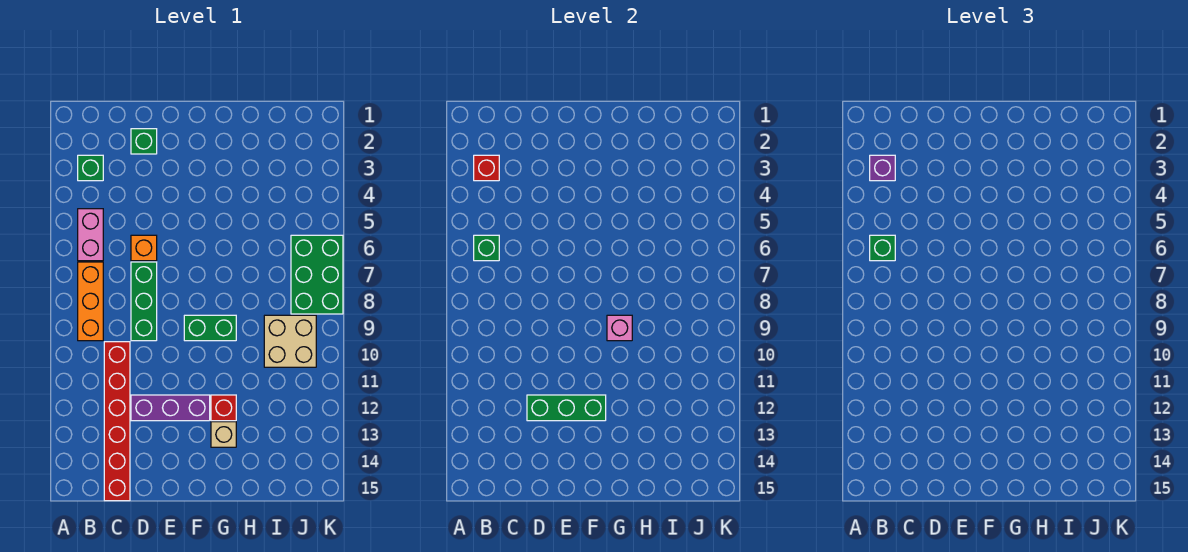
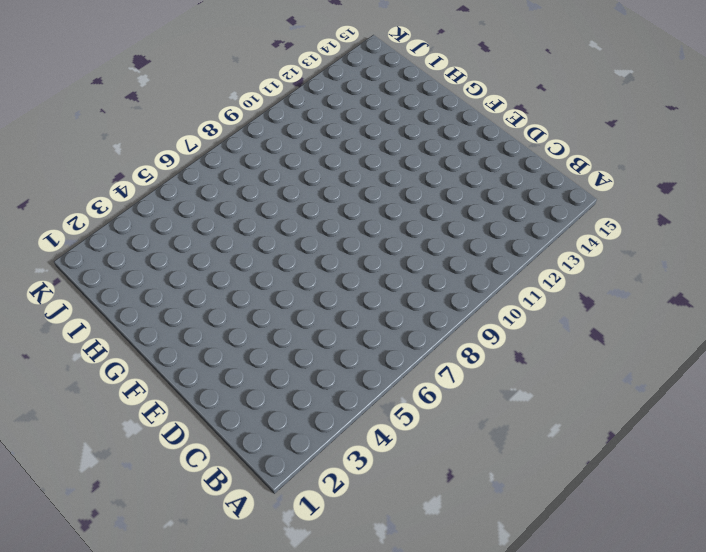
none -> green brick B3 level 1
none -> pink brick B5:B6 level 1
none -> orange brick B7:B9 level 1

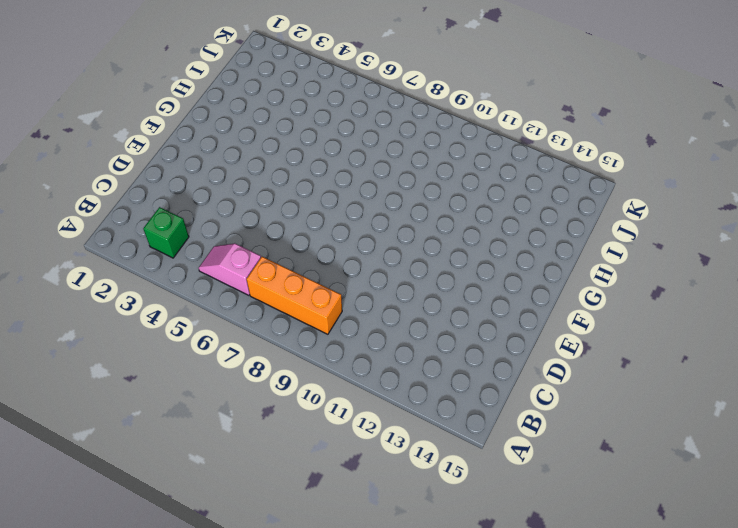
pink slope B5:B6 level 1 top 6 -> pink brick B5:B6 level 1
none -> red brick C10:C15 level 1
none -> green brick D2 level 1
none -> orange brick D6 level 1

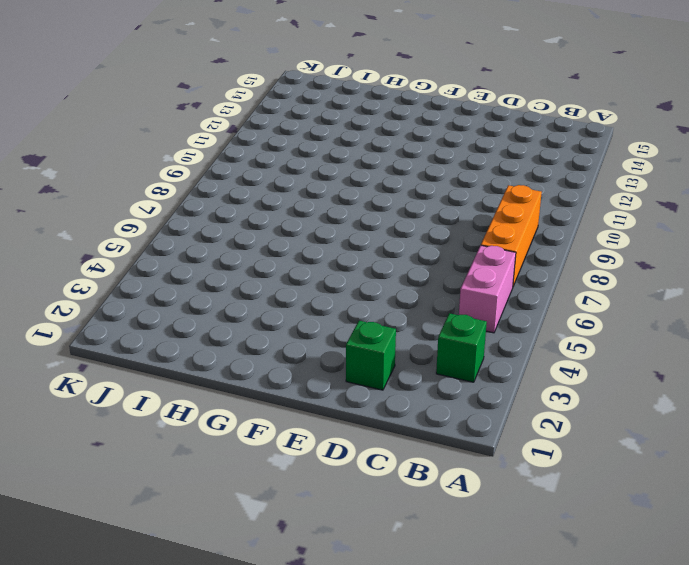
none -> red brick C10:C15 level 1
none -> orange brick D6 level 1
none -> green brick D7:D9 level 1

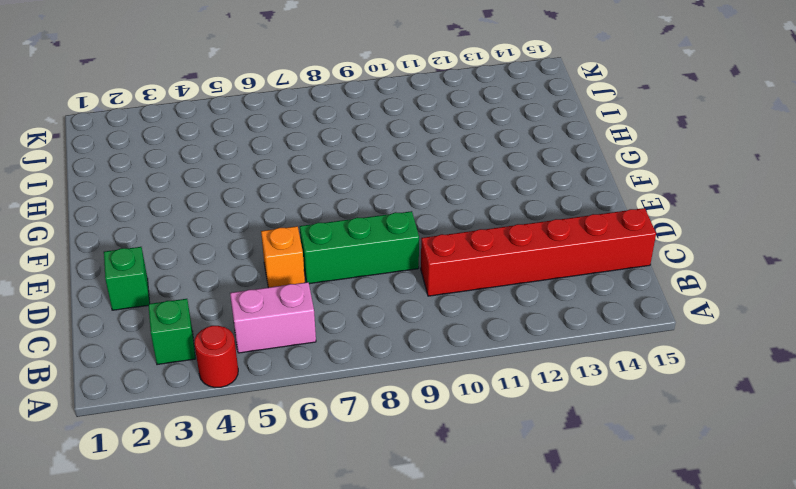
red round brick A4 level 1 -> none
none -> orange brick B7:B9 level 1
none -> purple brick D12:F12 level 1
none -> green brick F9:G9 level 1

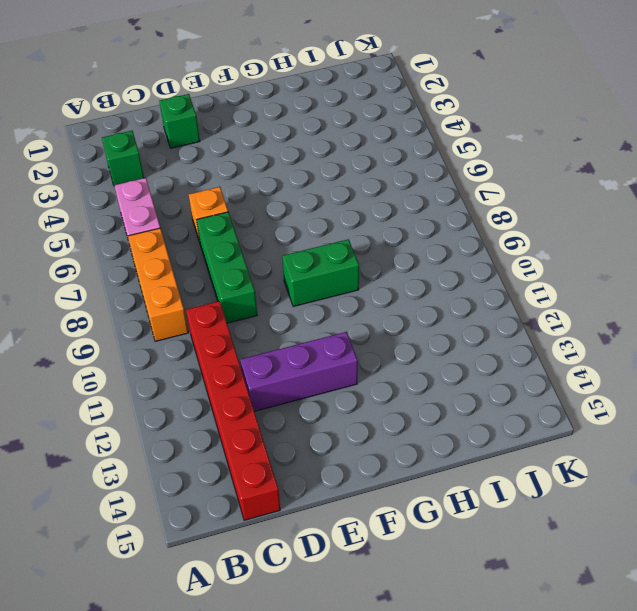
none -> red brick G12 level 1
none -> tan brick G13 level 1
none -> tan brick I9:J10 level 1

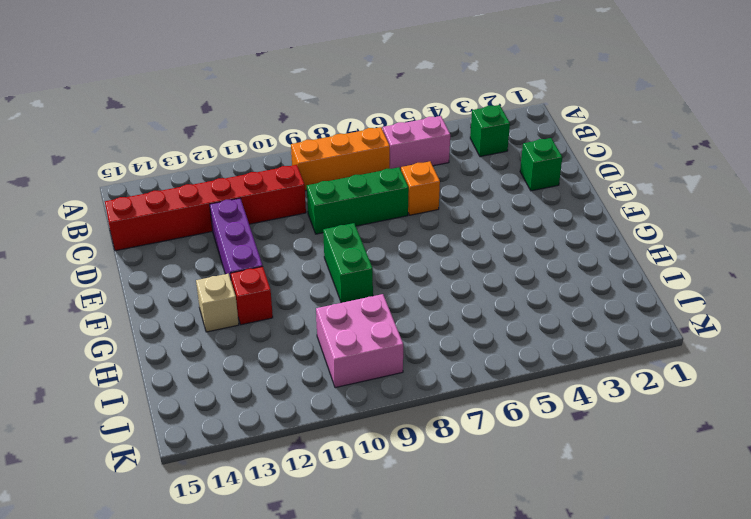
pink brick I9:J10 level 1 -> tan brick I9:J10 level 1
none -> green brick J6:K8 level 1
none -> red brick B3 level 2
none -> green brick B6 level 2

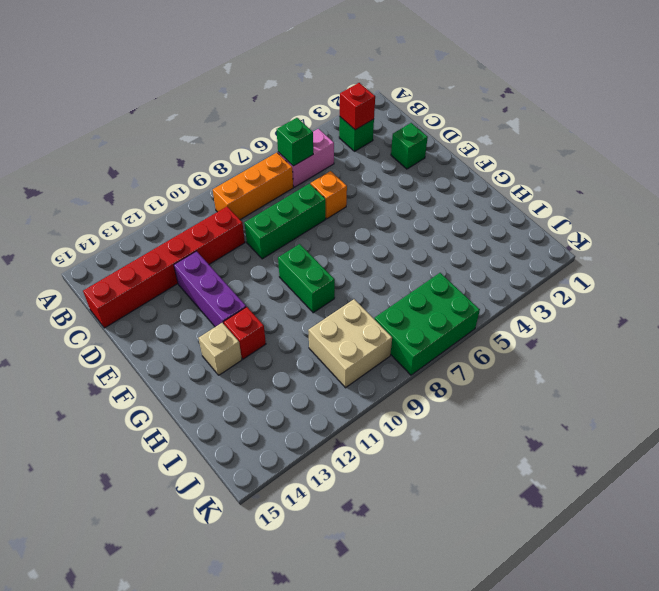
none -> green brick D12:F12 level 2
none -> pink brick G9 level 2
none -> purple brick B3 level 3

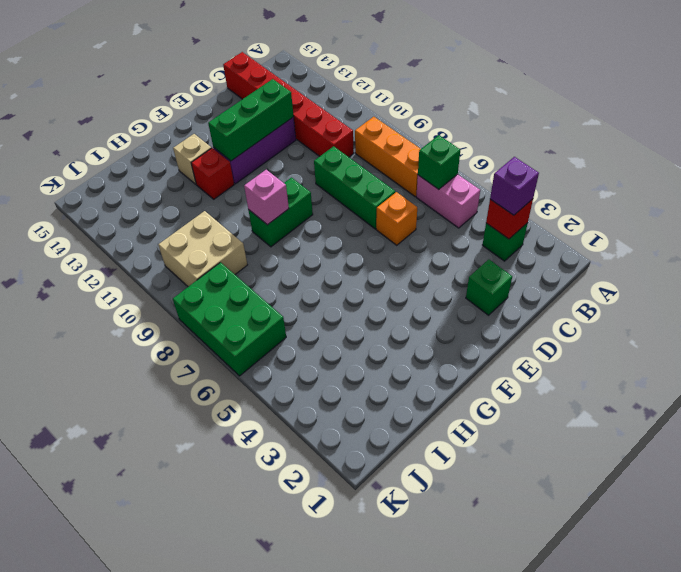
none -> green brick B6 level 3

